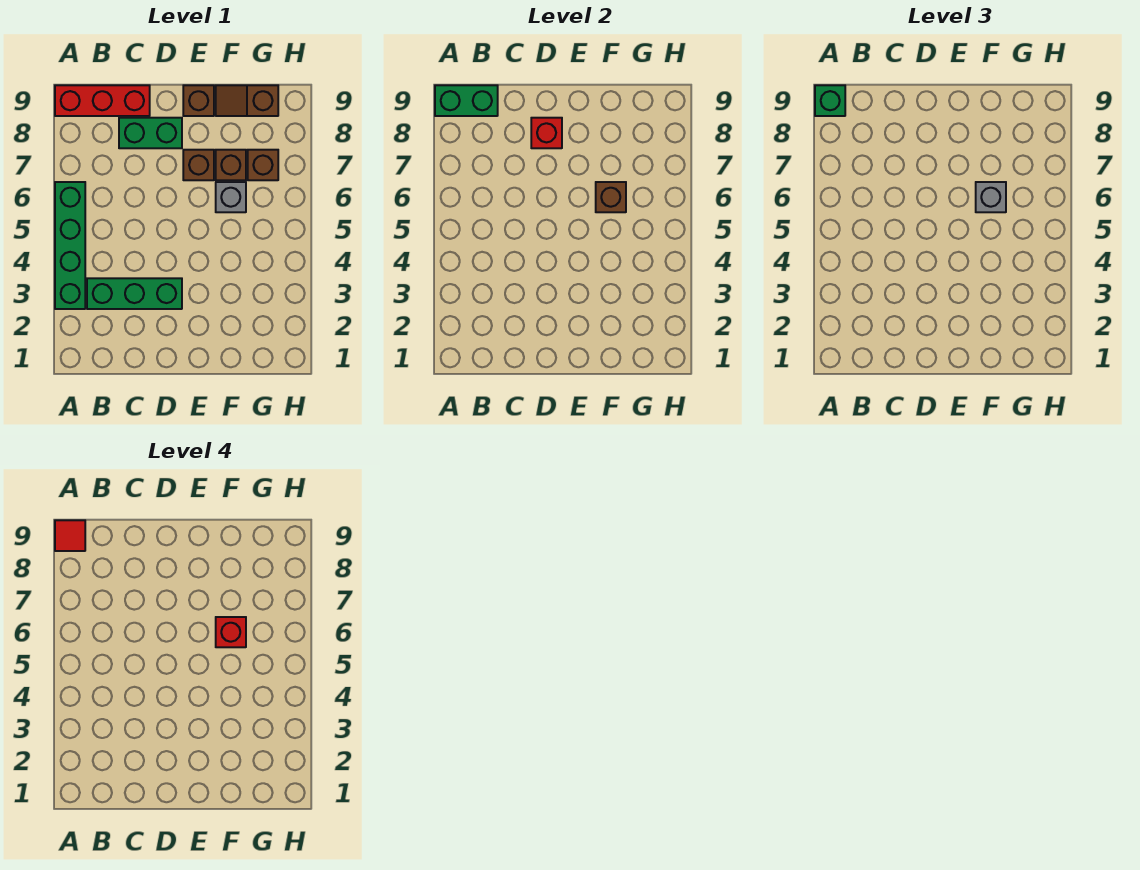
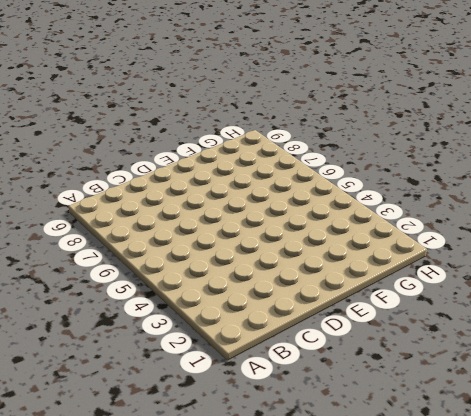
none -> green brick A3:A6 level 1
none -> red brick A9:C9 level 1
none -> green brick B3:D3 level 1

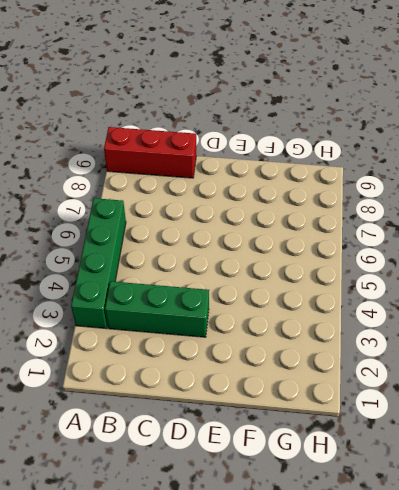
none -> green brick C8:D8 level 1
none -> brown brick E7 level 1
none -> brown brick E9 level 1

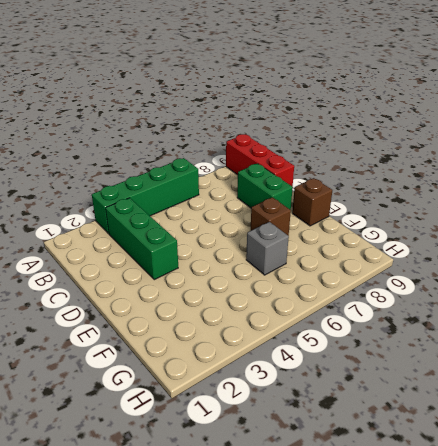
none -> brown brick F7 level 1
none -> brown slope F9:G9 level 1 top G
none -> brown brick G7 level 1

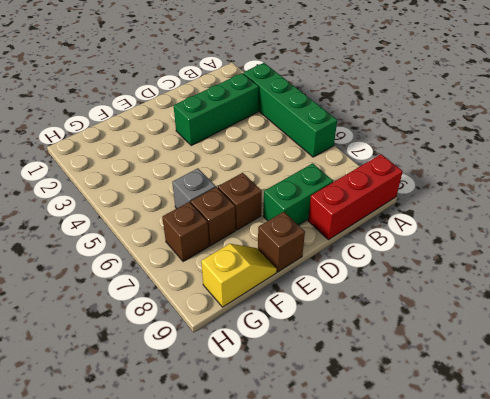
yellow slope F9:G9 level 1 top G -> brown slope F9:G9 level 1 top G
none -> green brick A9:B9 level 2
none -> red brick D8 level 2
none -> brown brick F6 level 2

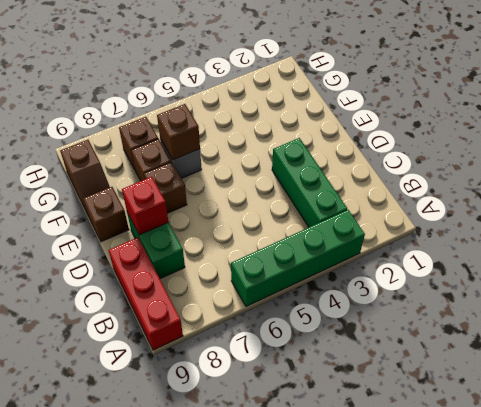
none -> green brick A9:B9 level 2
none -> green brick A9 level 3
none -> grey brick F6 level 3

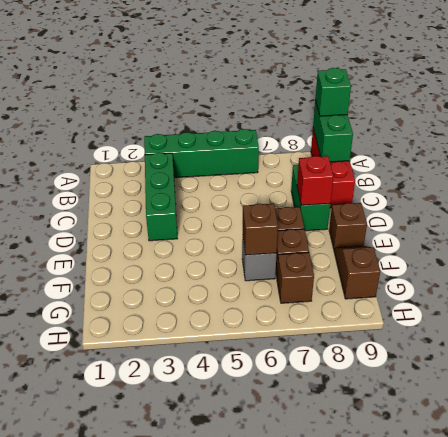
none -> grey brick F6 level 3
none -> red tile A9 level 4
none -> red brick F6 level 4

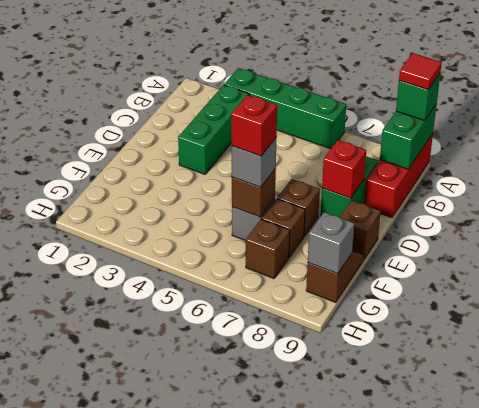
grey brick G9 level 2 -> none

